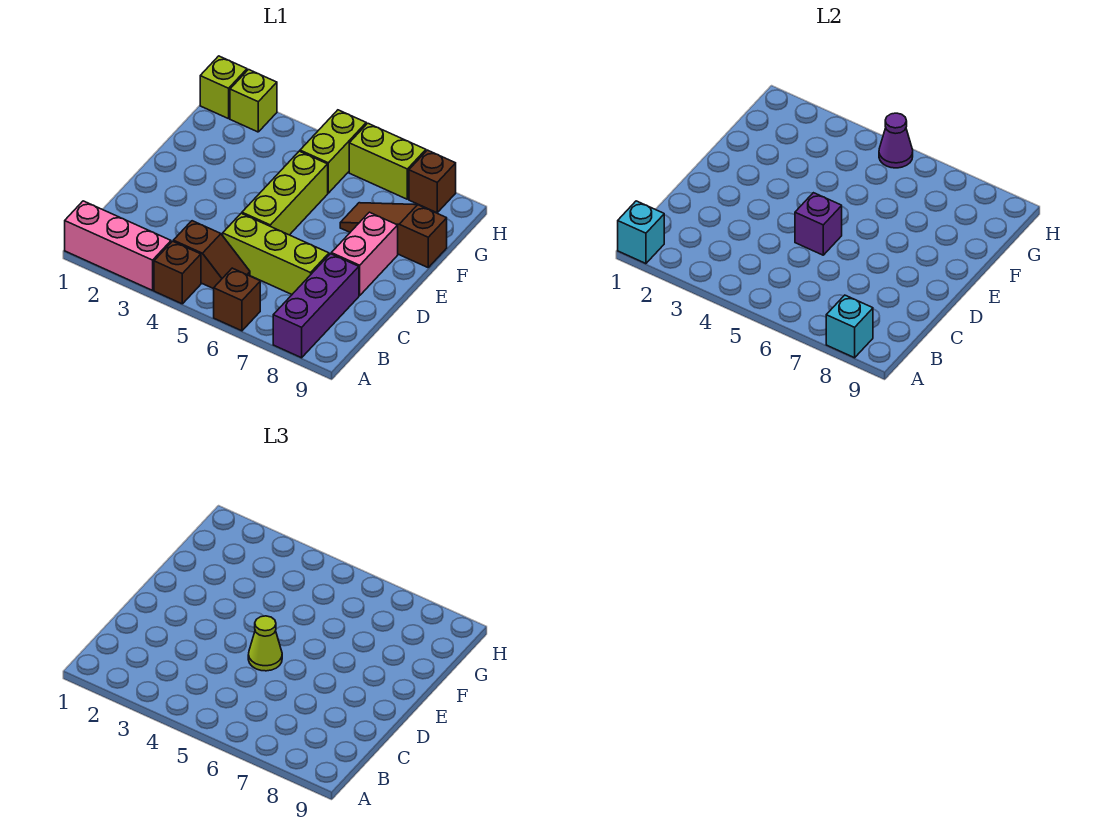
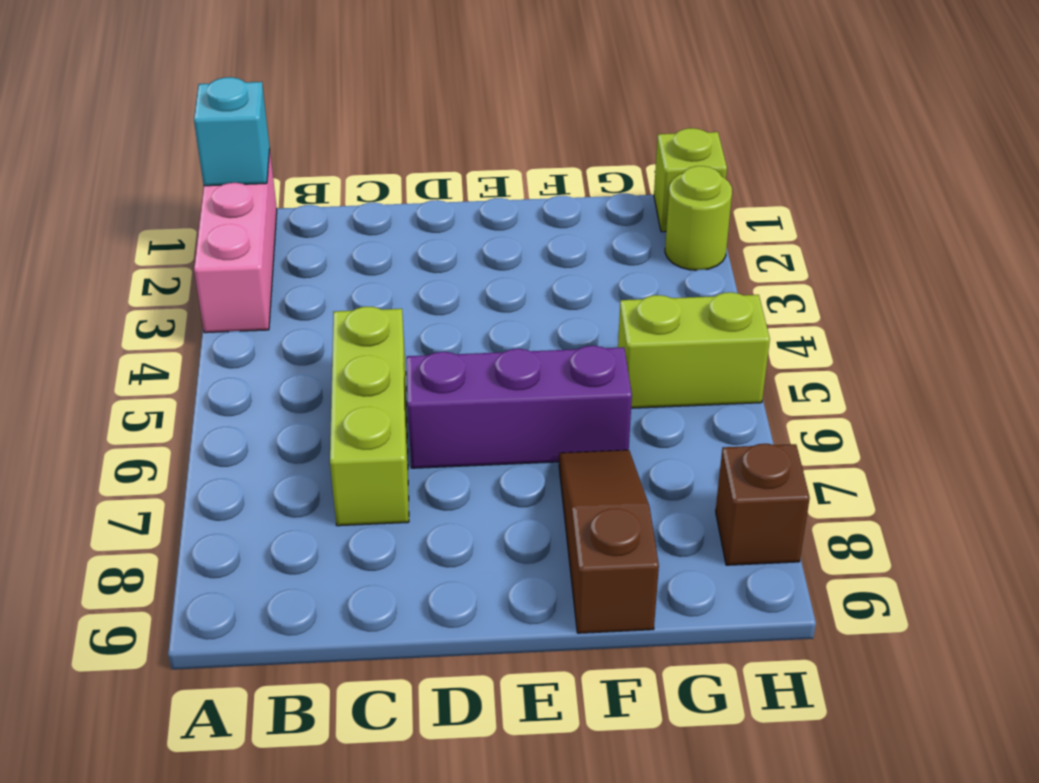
purple brick D6:F6 level 1 -> purple brick A8:C8 level 1
lime round brick H2 level 1 -> lime brick H2 level 1
none -> brown brick A4 level 1
none -> brown brick A6 level 1
none -> brown slope B4:B5 level 1 top 4

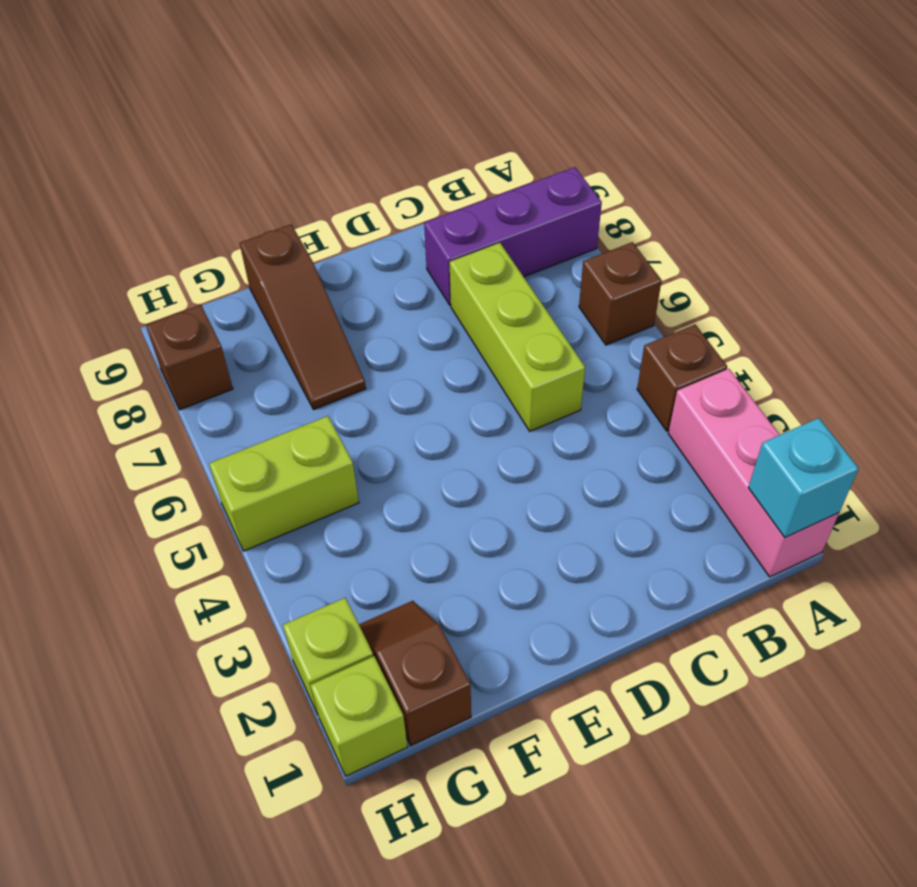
brown slope G1:G2 level 1 top 1 -> brown slope B4:B5 level 1 top 4
none -> lime brick D5:F5 level 1
none -> pink brick D8:E8 level 1
none -> lime brick H6:H7 level 1

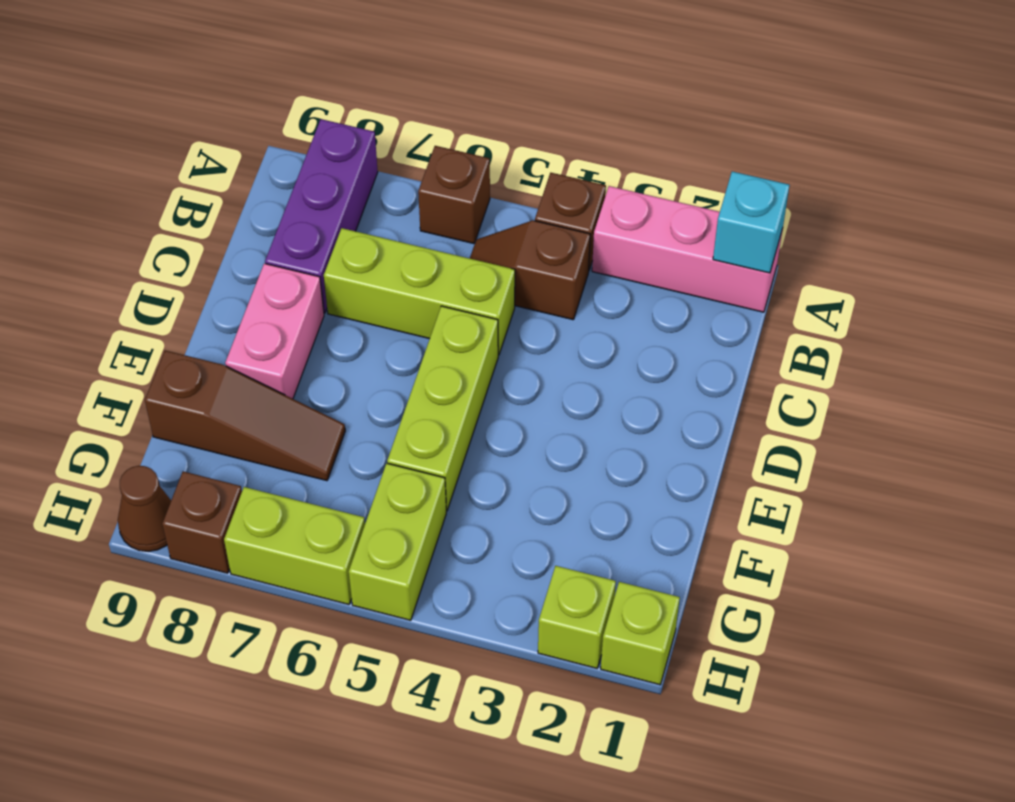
brown cone H9 level 1 -> none
none -> cyan brick A8 level 2
none -> purple brick D5 level 2
none -> purple cone H5 level 2

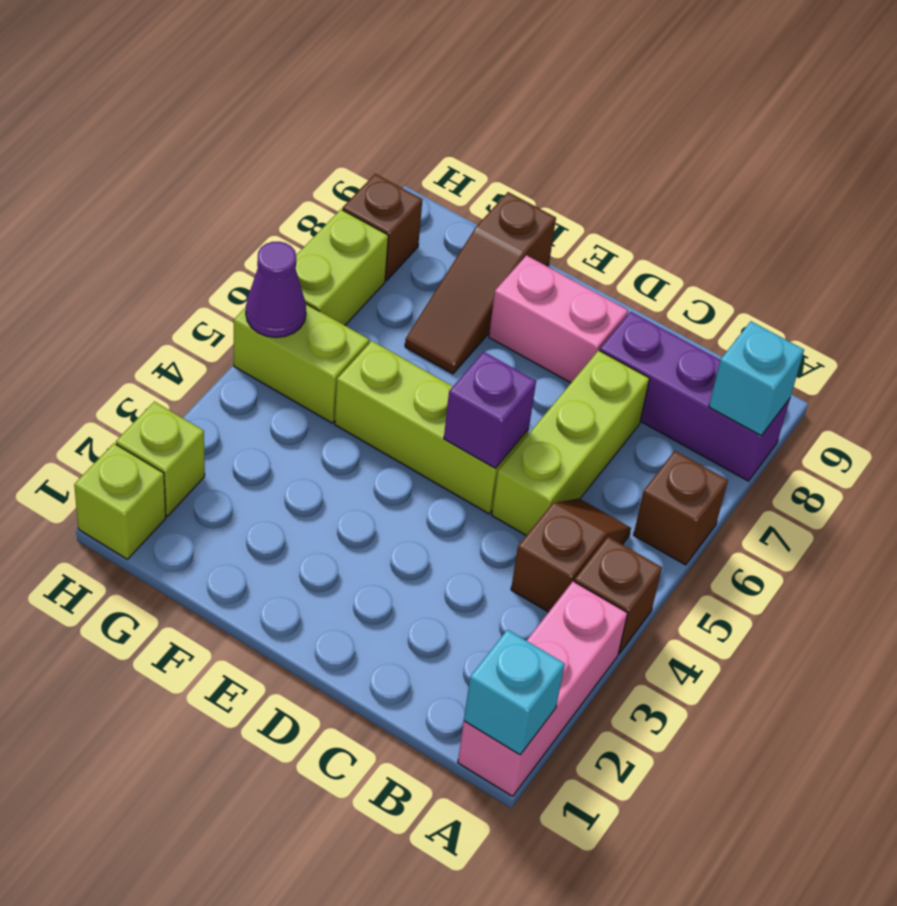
none -> lime cone D5 level 3

